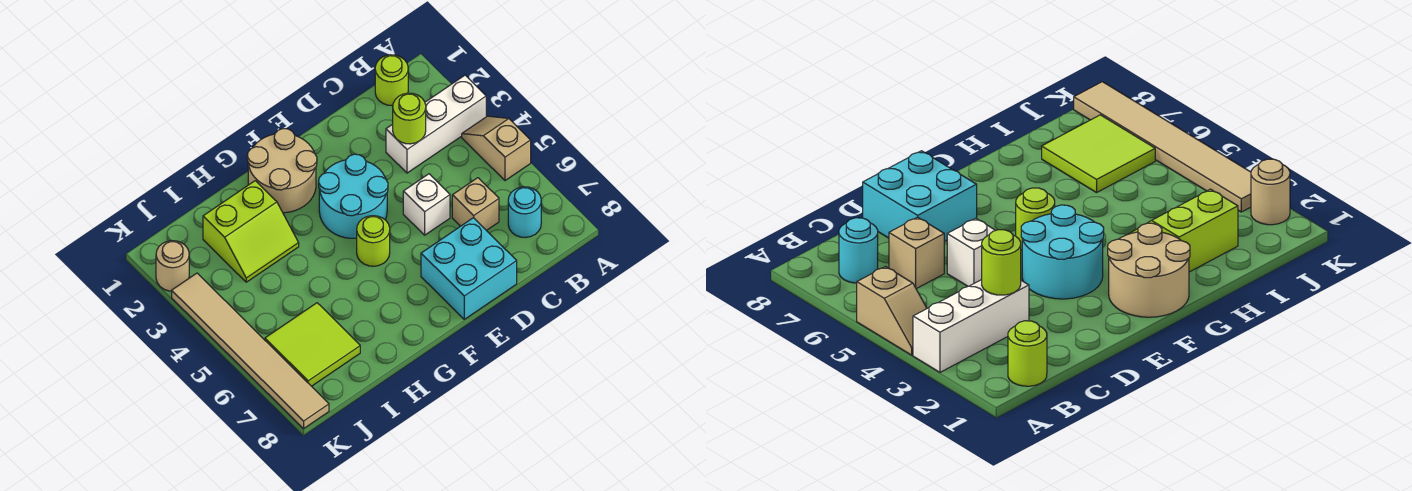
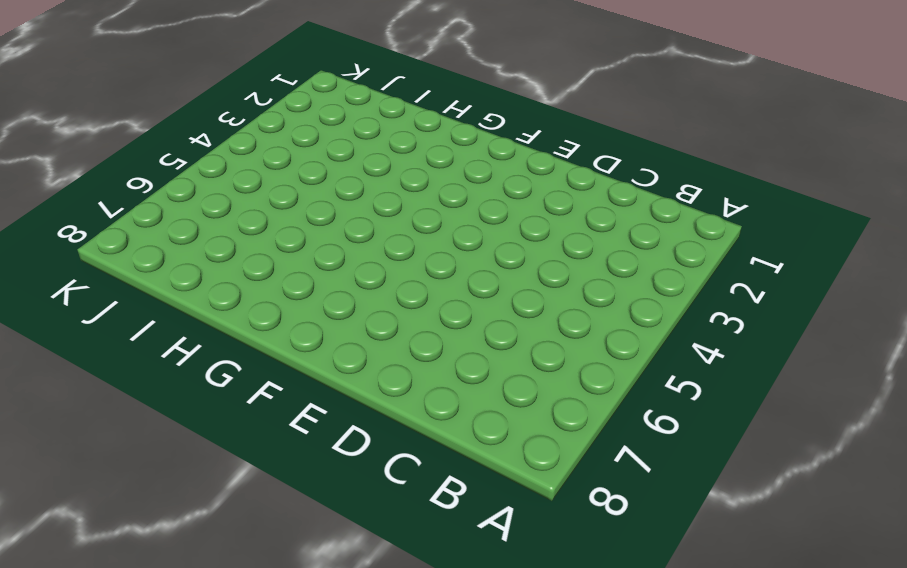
none -> white brick A3:C3 level 1
none -> tan slope A4:A5 level 1 top 5
none -> lime round brick B1 level 1

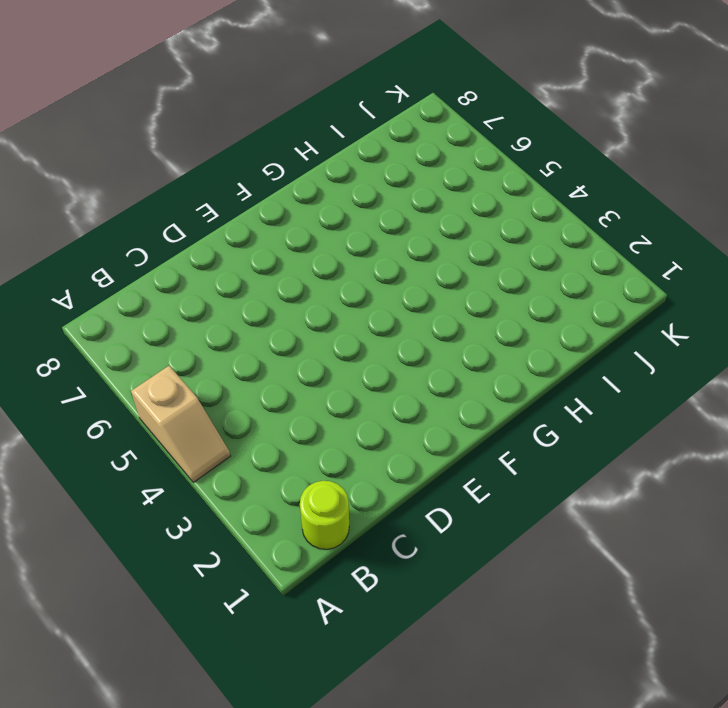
none -> white brick A3:C3 level 1
none -> cyan round brick B7 level 1
none -> tan brick C6 level 1

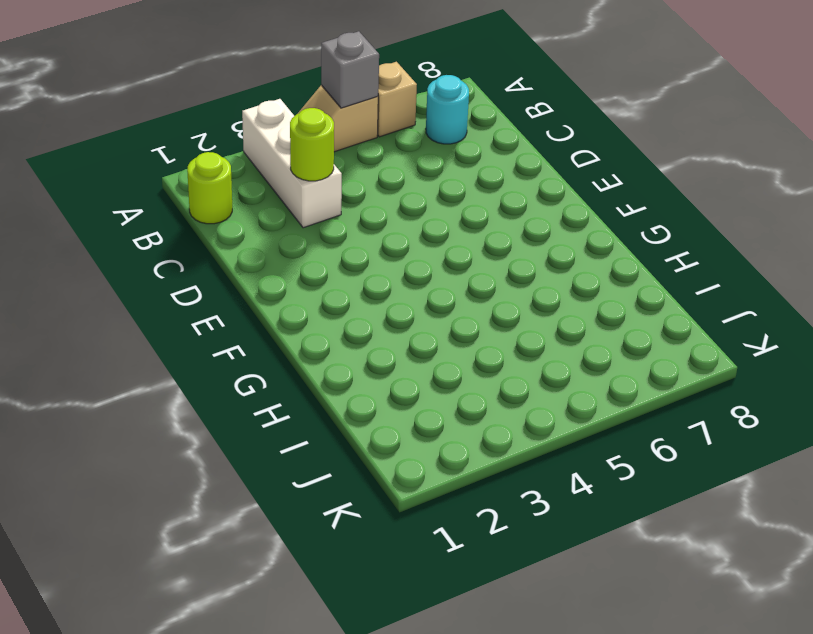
grey brick A5 level 2 -> none
tan brick A6 level 1 -> tan brick C6 level 1
none -> white brick D5 level 1
none -> cyan brick D7:E8 level 1
none -> cyan round brick E3:F4 level 1

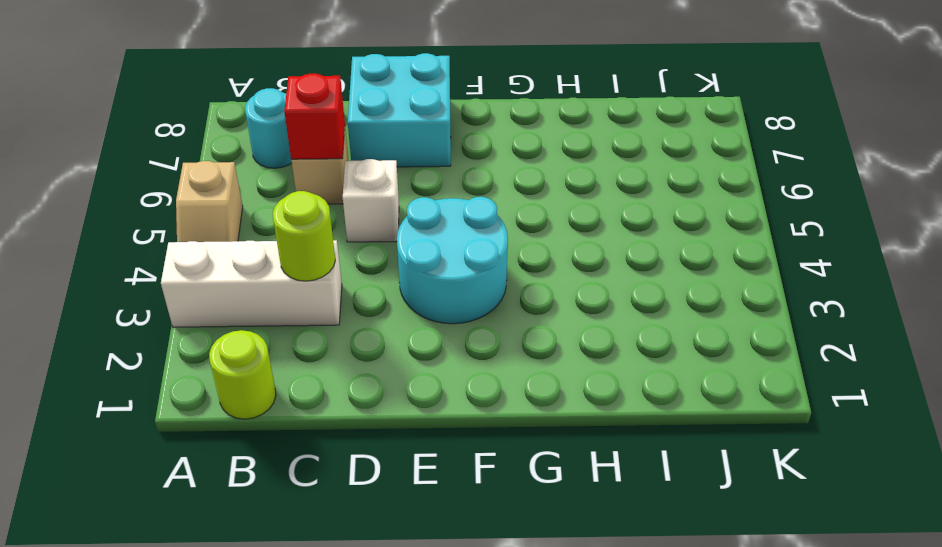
red brick C6 level 2 -> none
none -> tan round brick F1:G2 level 1
none -> lime round brick F5 level 1
none -> lime slope H2:I3 level 1 top 2

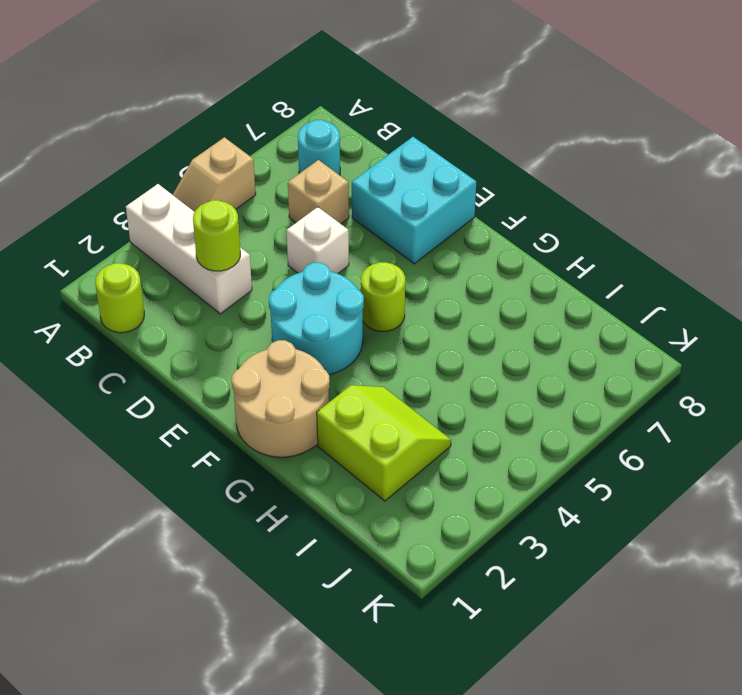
none -> lime tile I6:J7 level 1
none -> tan round brick K2 level 1
none -> tan tile K3:K8 level 1

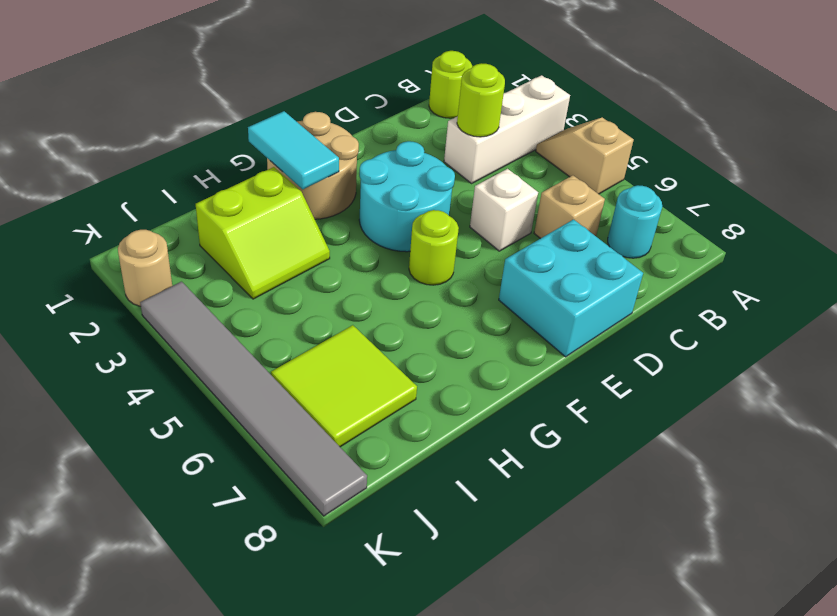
cyan tile G1:G2 level 2 -> none
grey tile K3:K8 level 1 -> tan tile K3:K8 level 1

